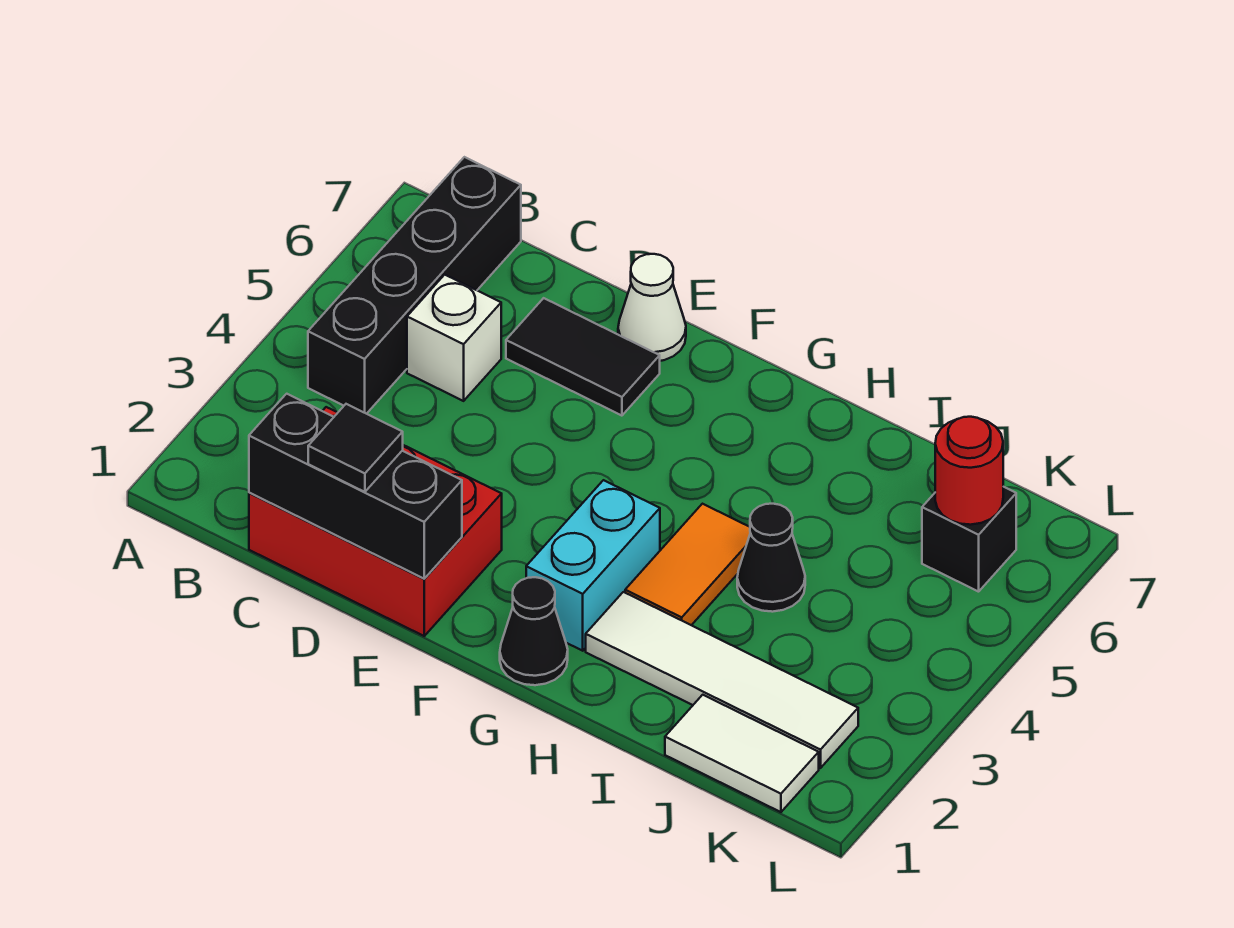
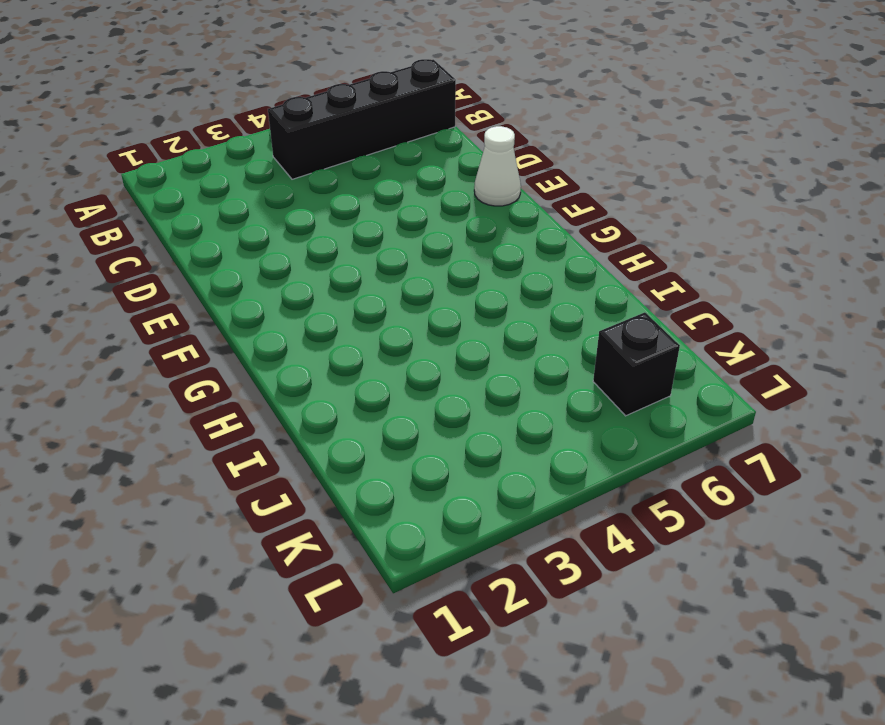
none -> red brick C1:E2 level 1
none -> white brick C5 level 1
none -> black tile D6:E6 level 1

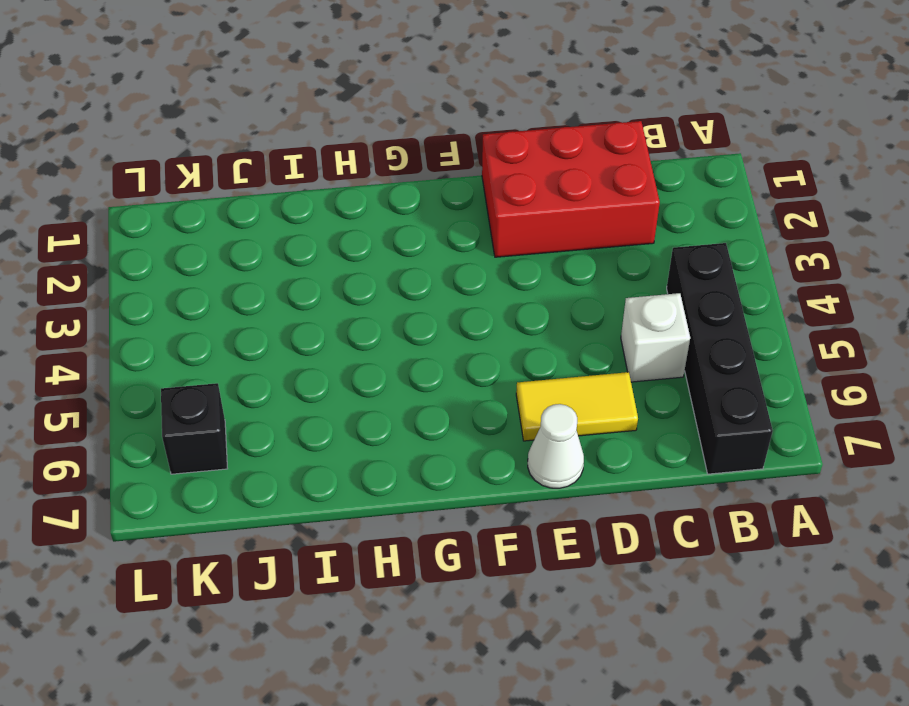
yellow tile D6:E6 level 1 -> black tile D6:E6 level 1
none -> black cone G1 level 1
none -> cyan brick G2:G3 level 1
none -> white tile H2:K2 level 1

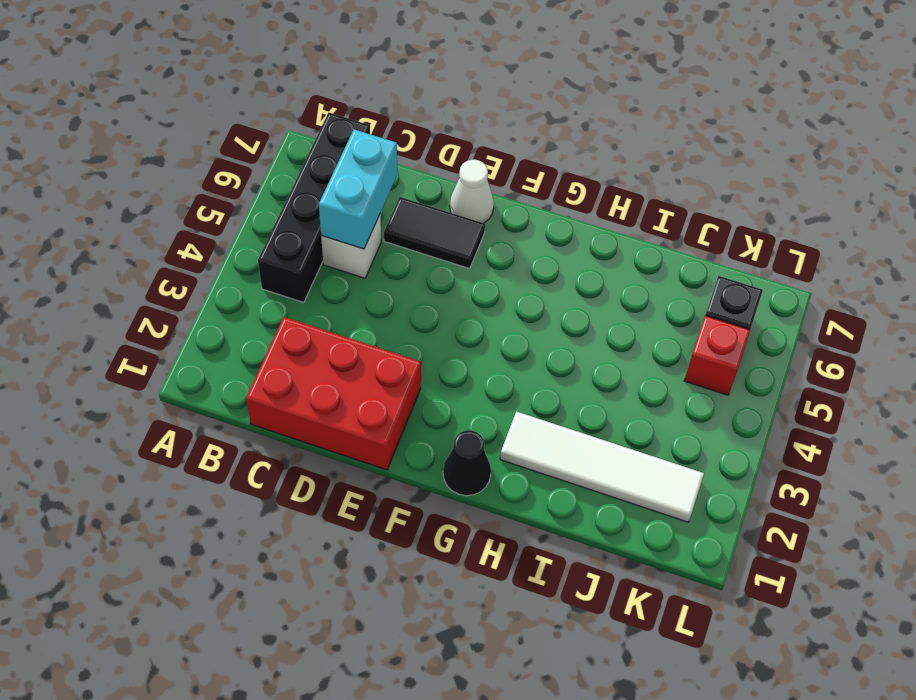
cyan brick C5:C6 level 2 -> cyan brick G2:G3 level 1
red brick K5 level 1 -> none
none -> orange tile H3:H4 level 1
none -> black cone I4 level 1
none -> white tile J1:K1 level 1

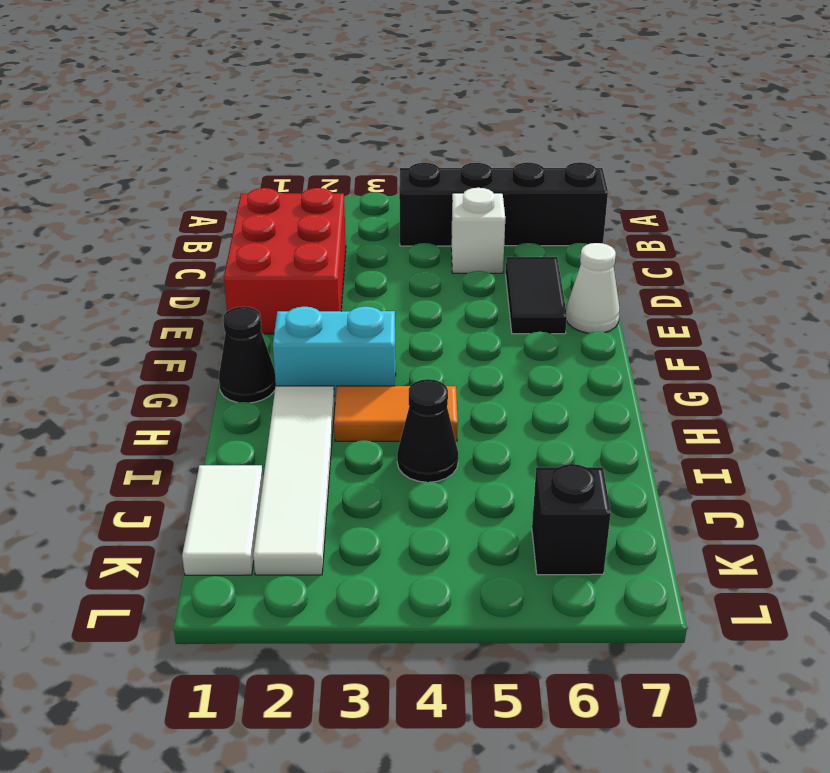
none -> black brick C1:E1 level 2
none -> red round brick K6 level 2
none -> black tile D1 level 3

